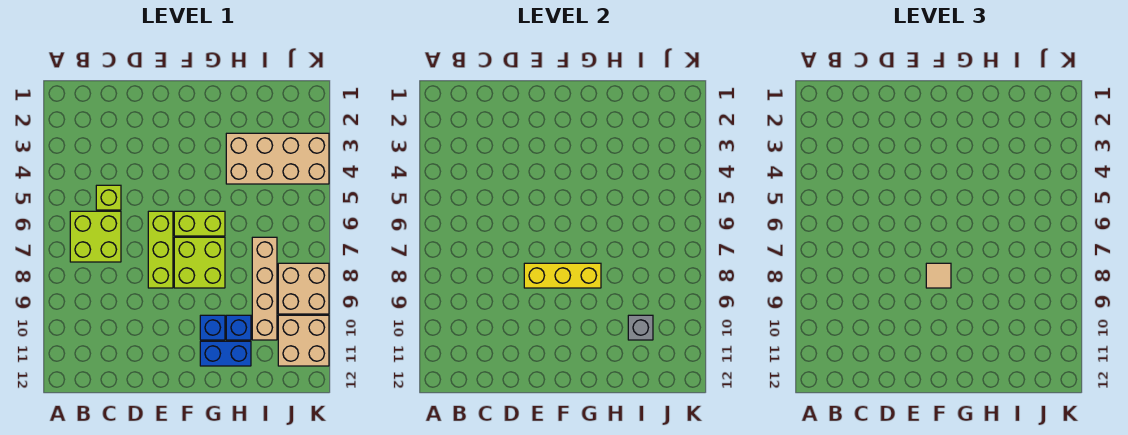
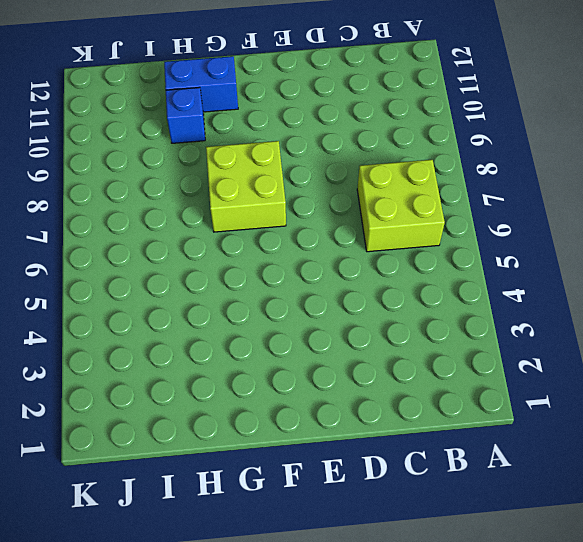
none -> lime brick C5 level 1
none -> lime brick E6:E8 level 1
none -> lime brick F6:G6 level 1

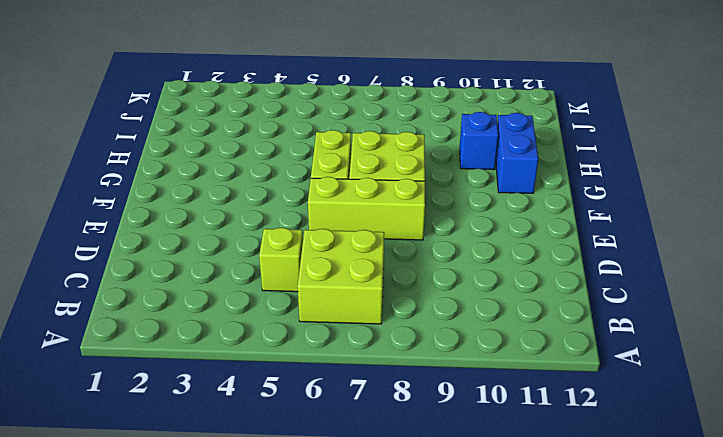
none -> blue brick G10 level 1
none -> tan brick H3:K4 level 1
none -> tan brick I7:I10 level 1

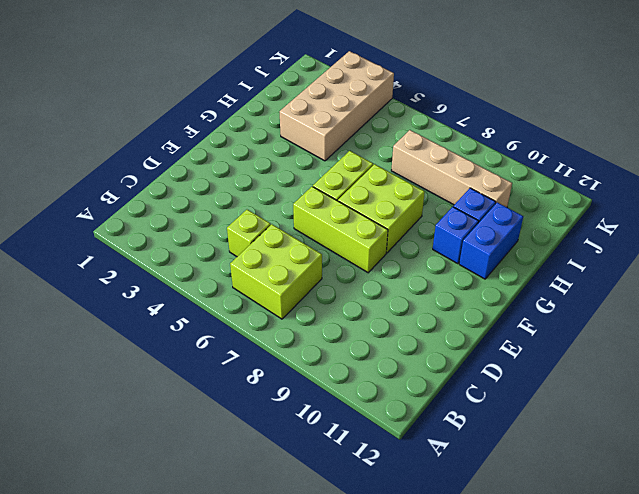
none -> tan brick J8:K9 level 1
none -> tan brick J10:K11 level 1
none -> yellow brick E8:G8 level 2

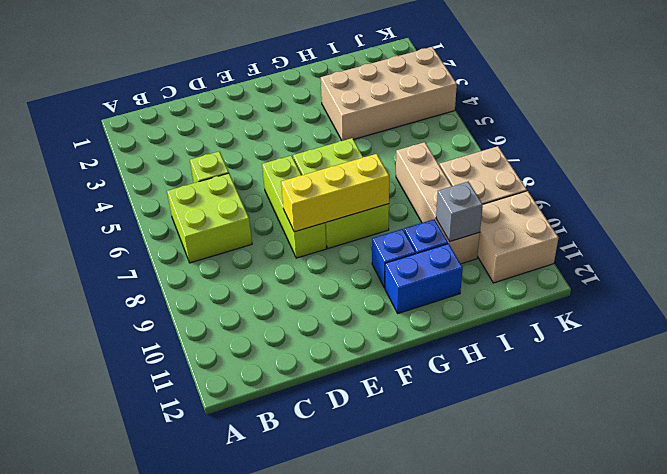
none -> tan tile F8 level 3

